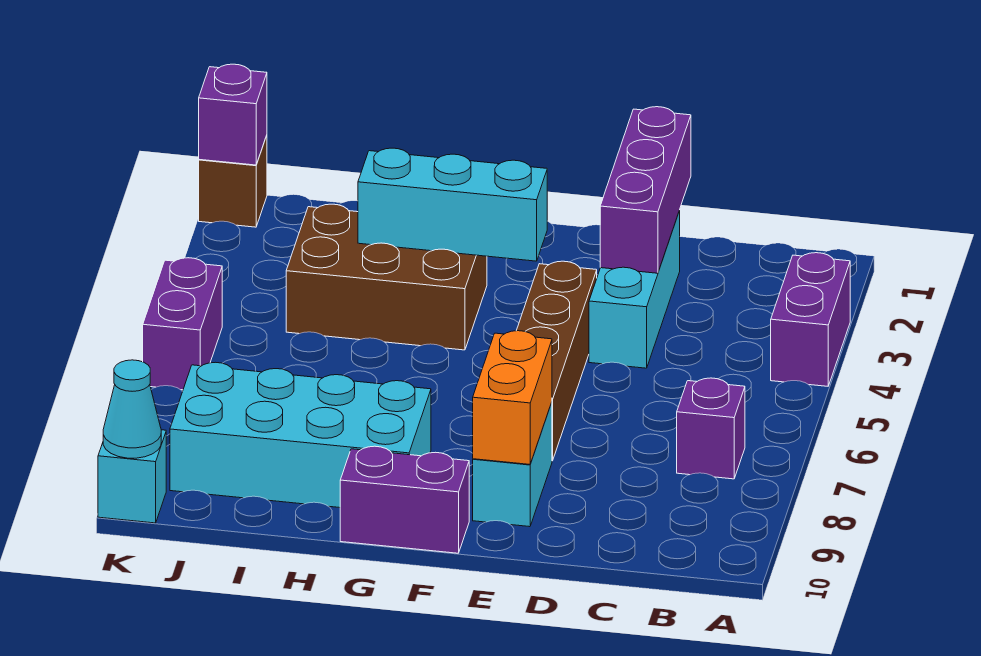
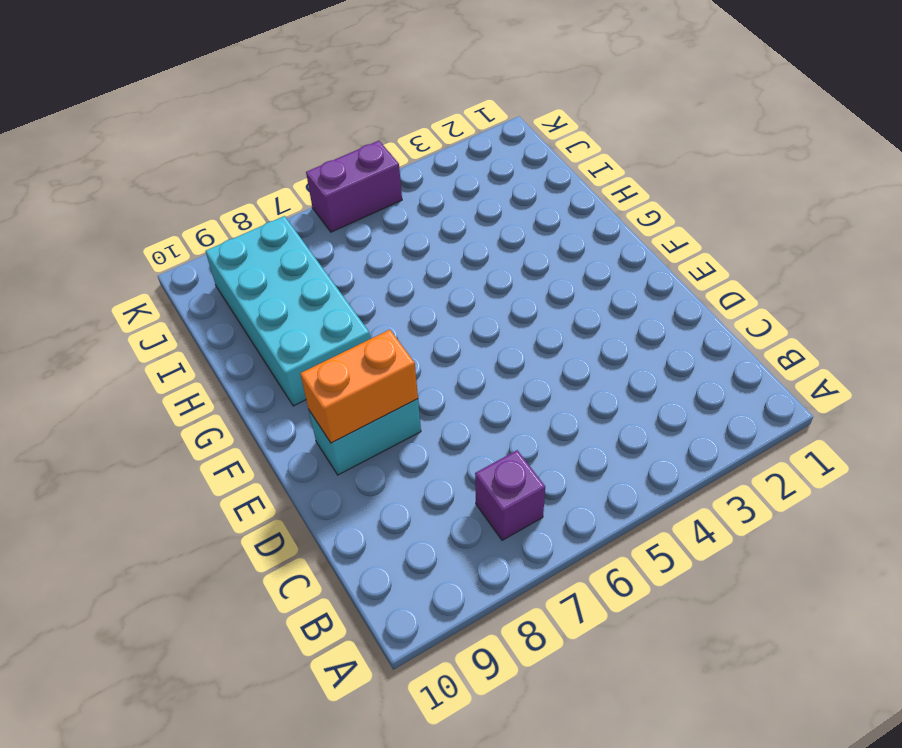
none -> purple brick A3:A4 level 1
none -> cyan brick D2:D4 level 1
none -> brown brick E4:E7 level 1

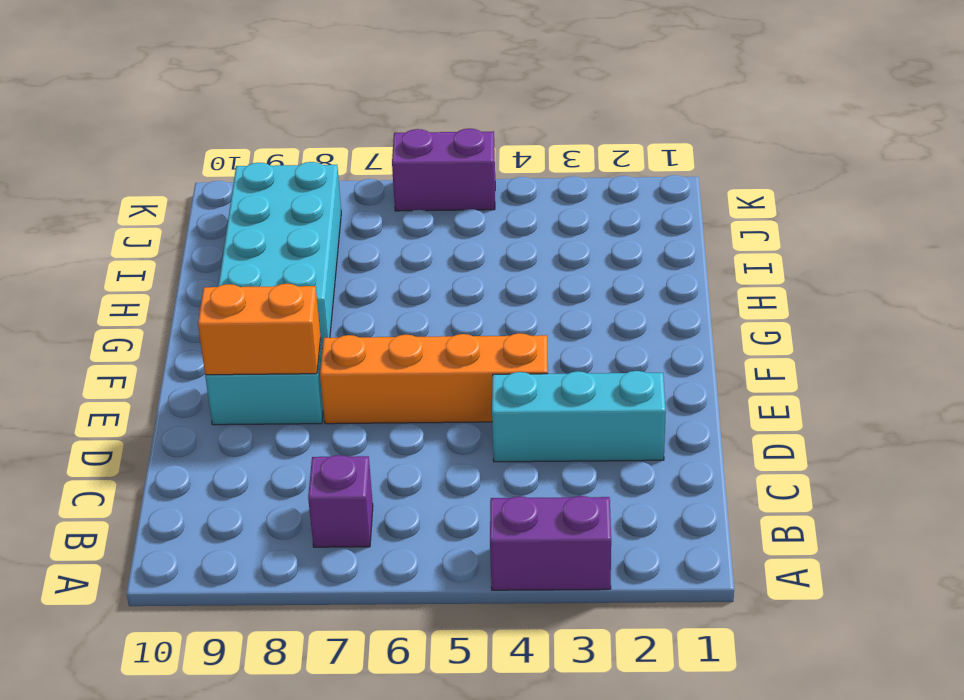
orange brick E4:E7 level 1 -> brown brick E4:E7 level 1
none -> purple brick F10:G10 level 1
none -> brown brick G3:I4 level 1
none -> brown brick K1 level 1

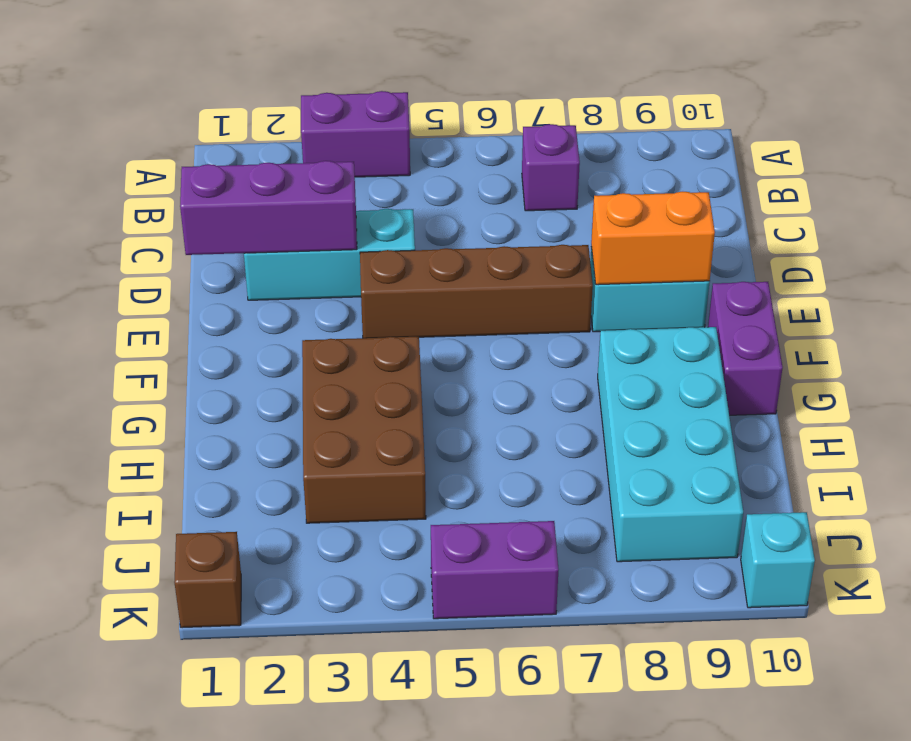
none -> cyan brick F3:H3 level 2
none -> purple brick K1 level 2
none -> cyan cone K10 level 2

